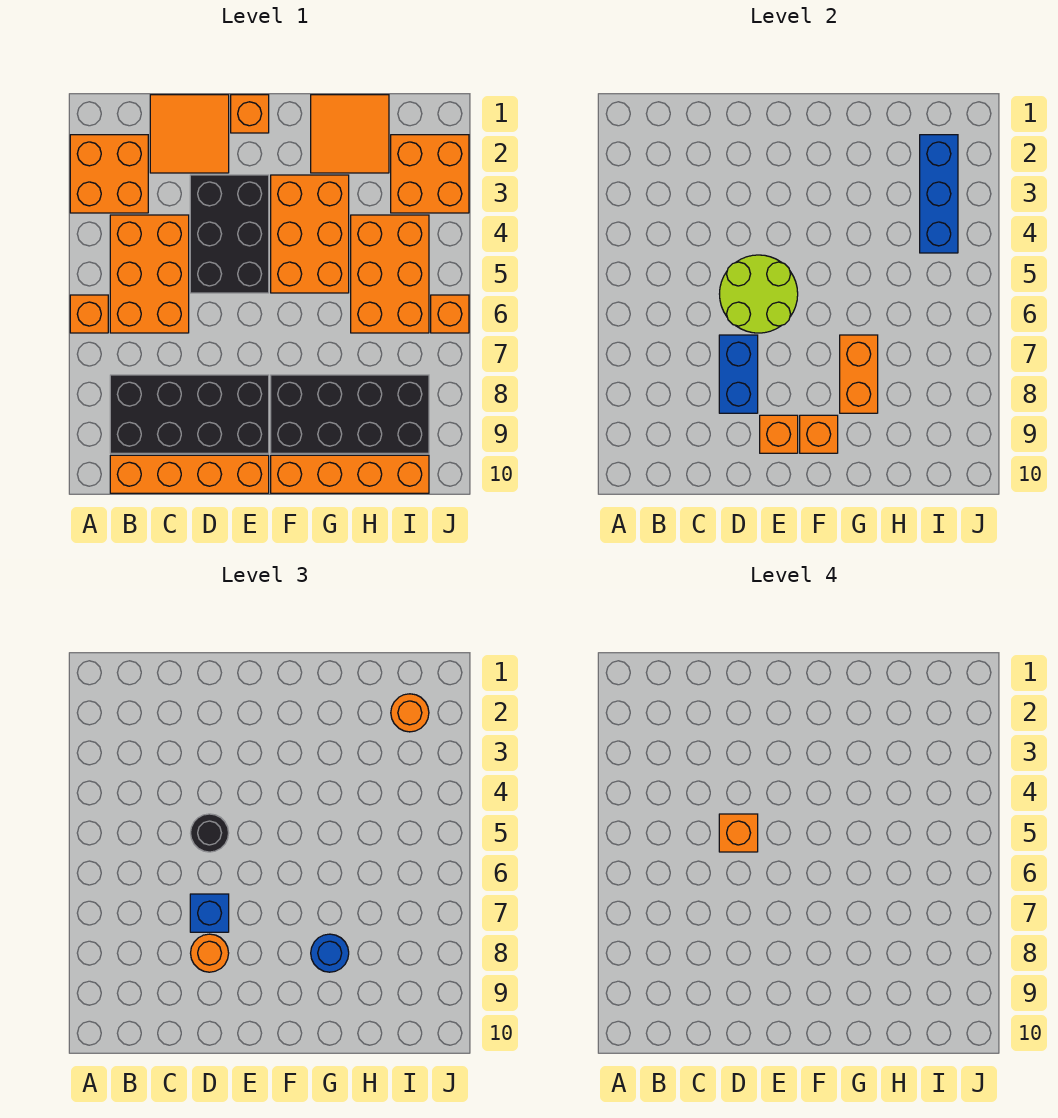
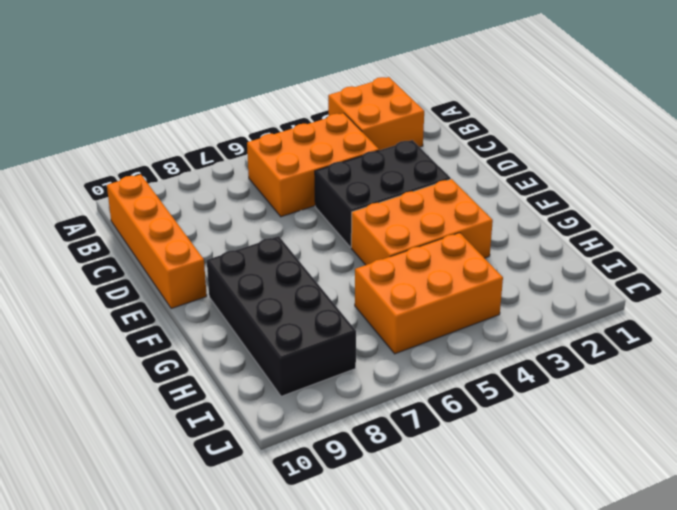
none -> orange brick A6 level 1
none -> black brick B8:E9 level 1
none -> orange tile C1:D2 level 1

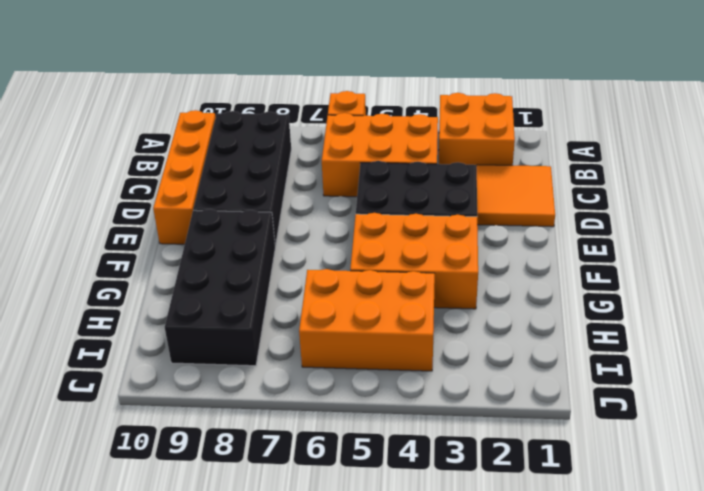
none -> orange brick E1 level 1
none -> orange brick F10:I10 level 1
none -> orange tile G1:H2 level 1

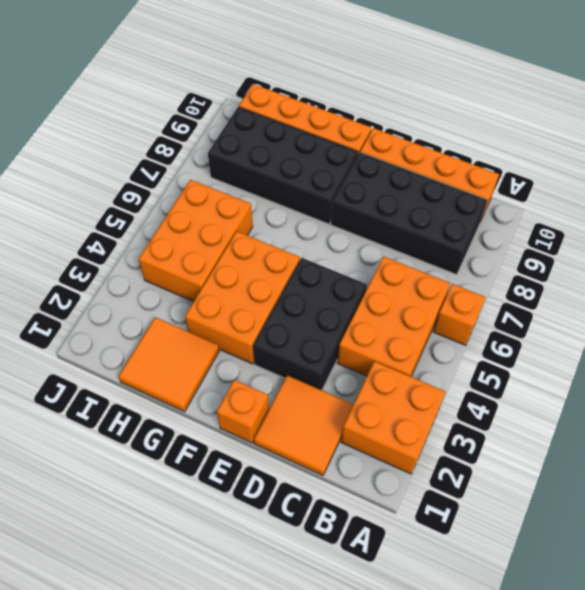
none -> orange brick I2:J3 level 1
none -> orange brick J6 level 1
none -> lime round brick D5:E6 level 2

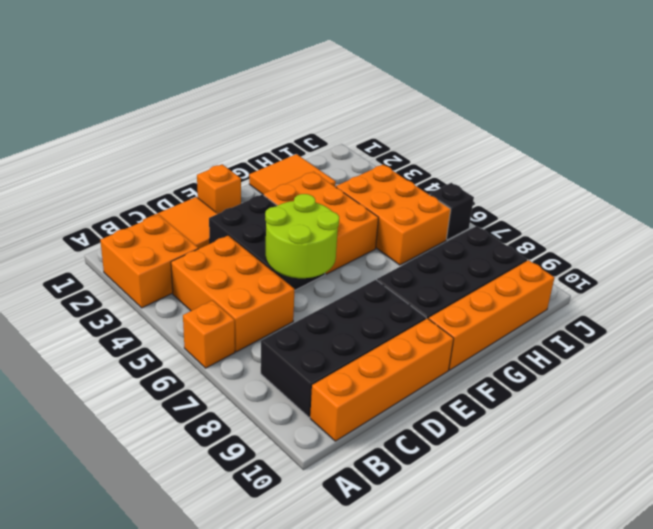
black brick J6 level 1 -> orange brick J6 level 1
none -> orange brick I2:J3 level 1
none -> blue brick D7:D8 level 2
none -> orange brick E9 level 2

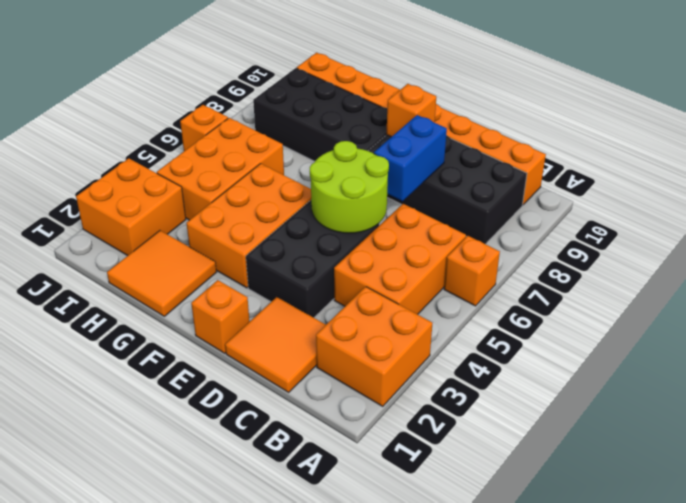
none -> orange brick F9 level 2
none -> orange brick G7:G8 level 2
none -> blue brick I2:I4 level 2

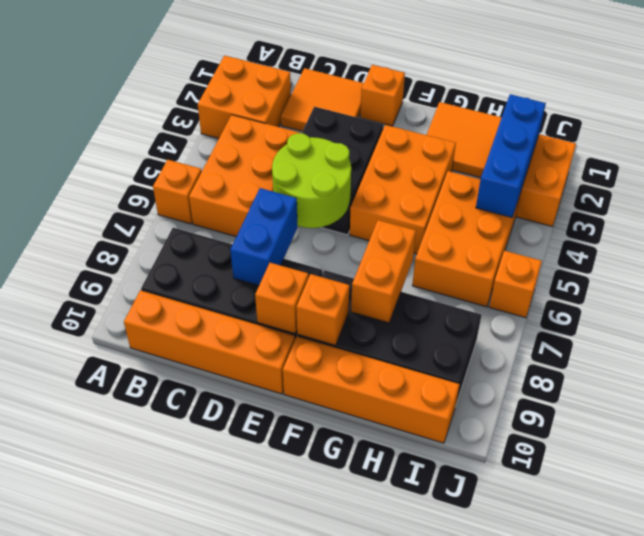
none -> black round brick D5 level 3
none -> blue brick D7 level 3
none -> orange round brick D8 level 3

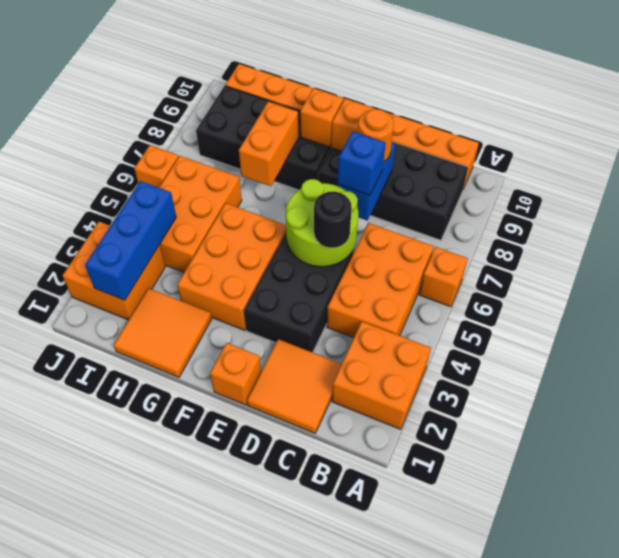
none -> blue round brick G8 level 3
none -> orange round brick I2 level 3
none -> orange brick D5 level 4

